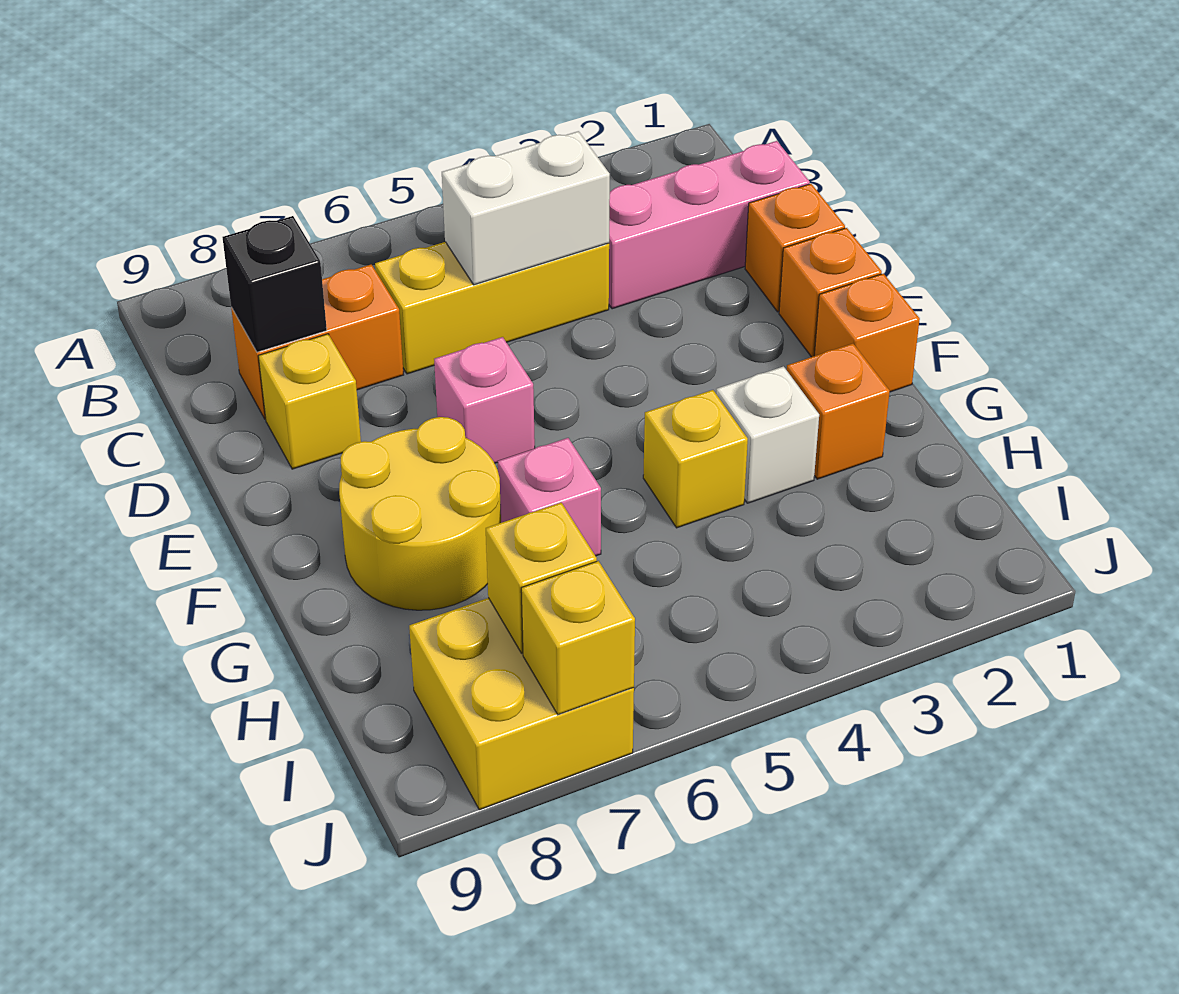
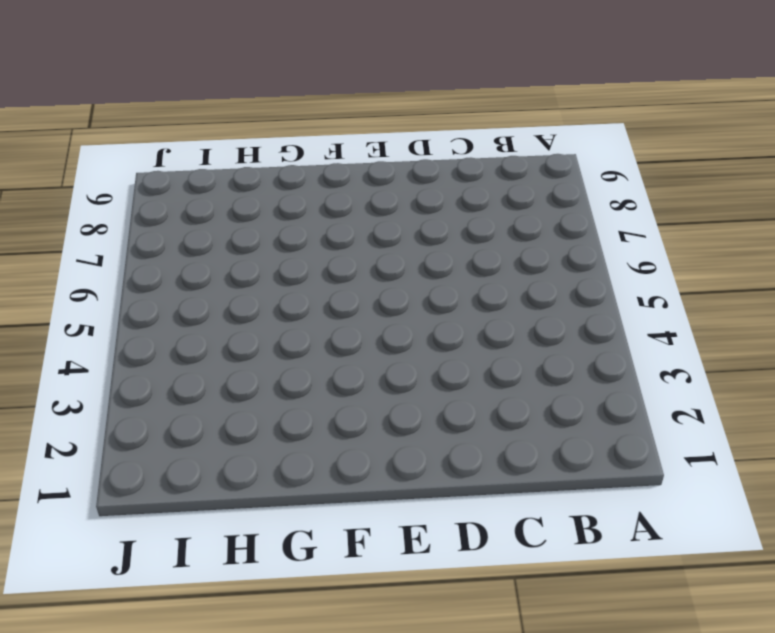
none -> pink brick C1:C3 level 1
none -> yellow brick C4:C6 level 1
none -> orange brick C7:C8 level 1

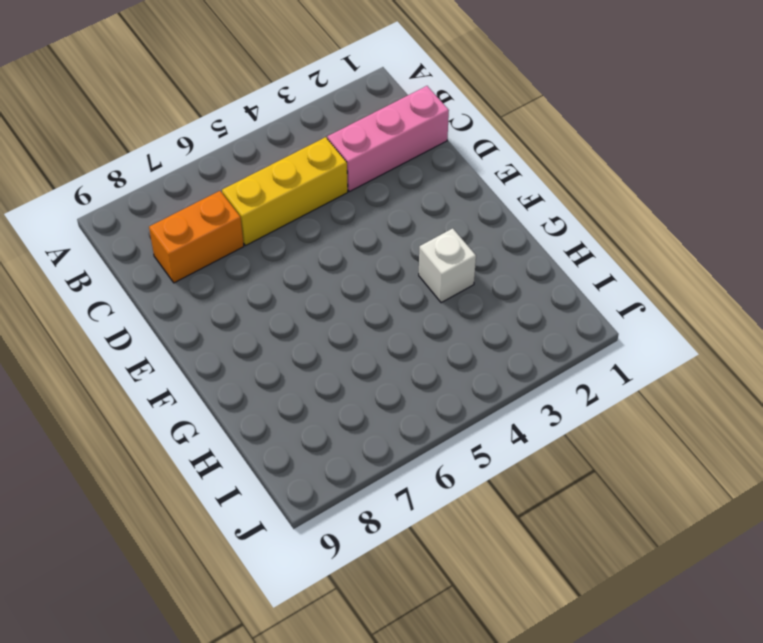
none -> orange brick D1 level 1
none -> yellow brick D8 level 1
none -> orange brick E1 level 1

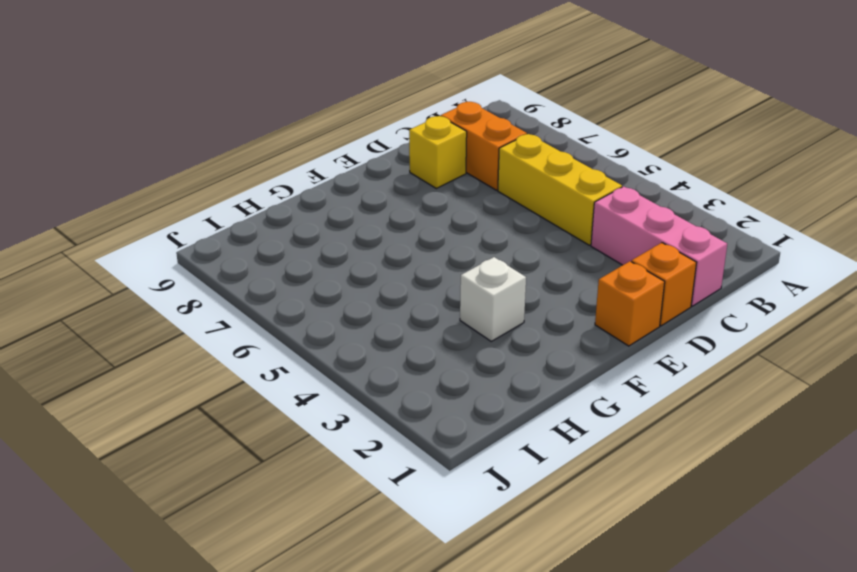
none -> pink brick E6 level 1
none -> orange brick F1 level 1
none -> yellow round brick F7:G8 level 1

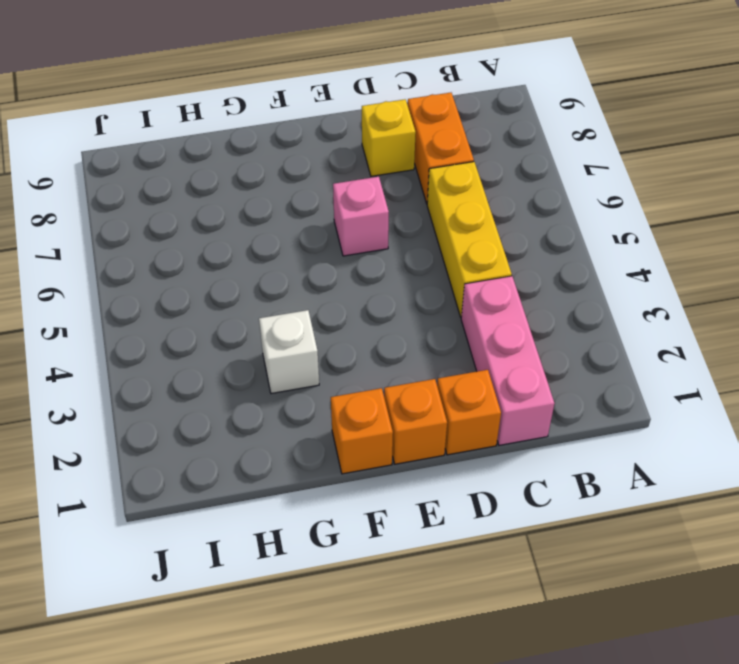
none -> yellow round brick F7:G8 level 1
none -> orange brick G2 level 1
none -> yellow brick G4 level 1

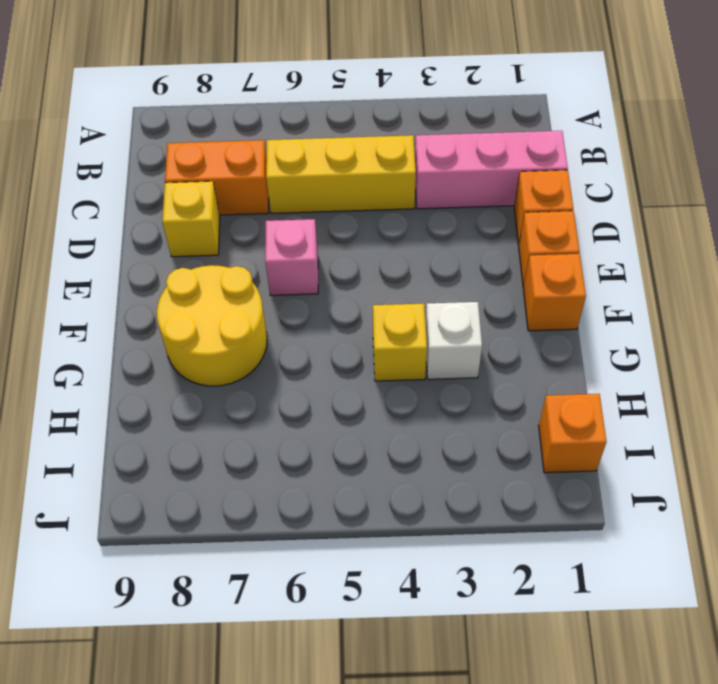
orange brick I1 level 1 -> orange brick G2 level 1
none -> pink brick G6 level 1
none -> yellow brick I7:J8 level 1
none -> white brick C4:C5 level 2

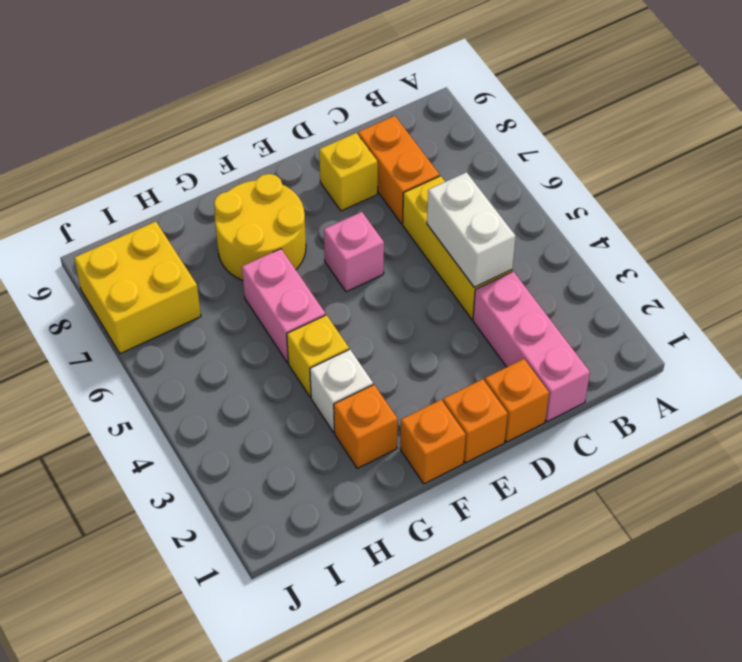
pink brick G5:G6 level 1 -> pink brick G6 level 1
none -> black brick C8 level 2
none -> yellow brick I7 level 2
none -> yellow brick J7 level 2

